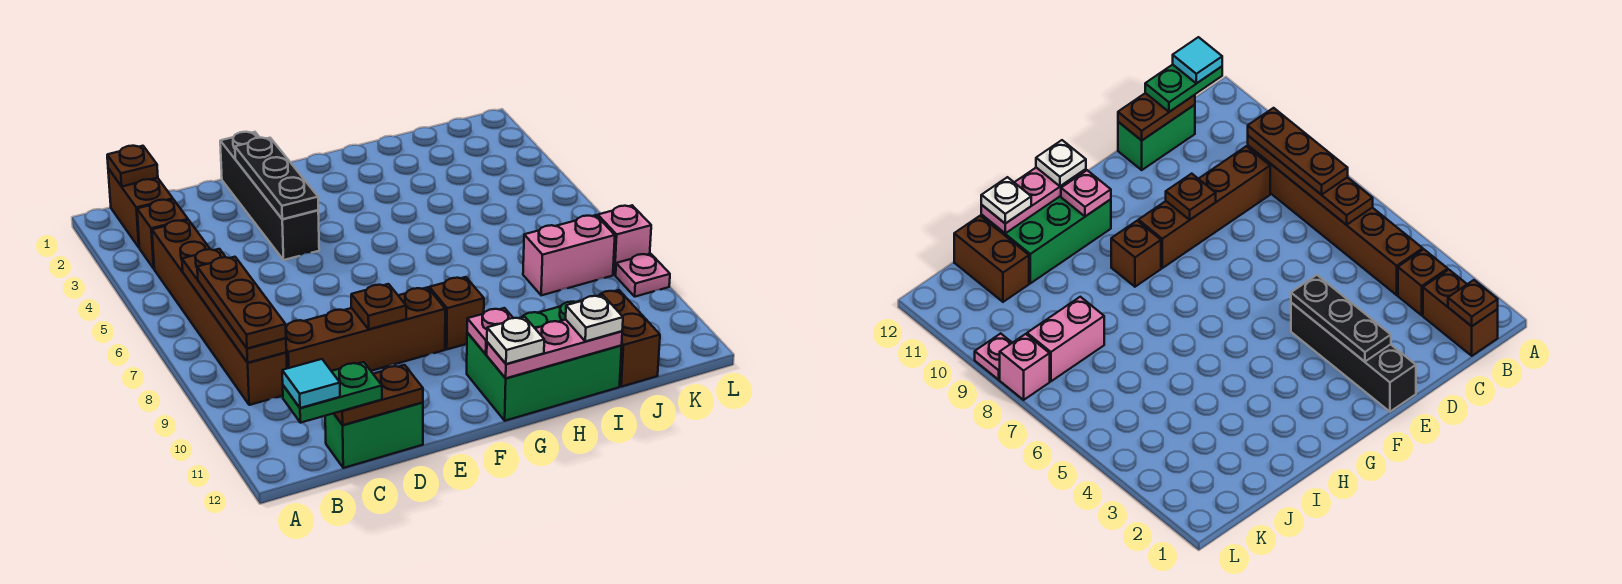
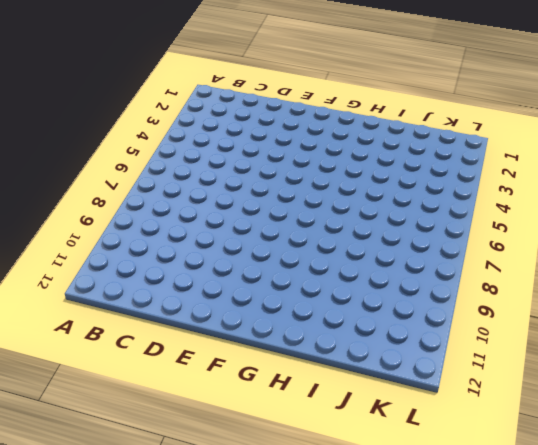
none -> brown brick B1:B2 level 1
none -> brown brick B3 level 1
none -> brown brick B4:B9 level 1

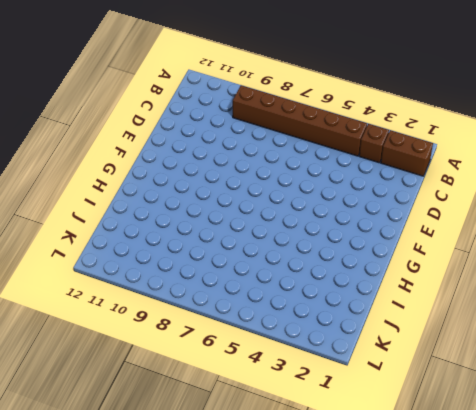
none -> brown brick C9:F9 level 1
none -> green brick C12:D12 level 1
none -> black brick E1:E4 level 1

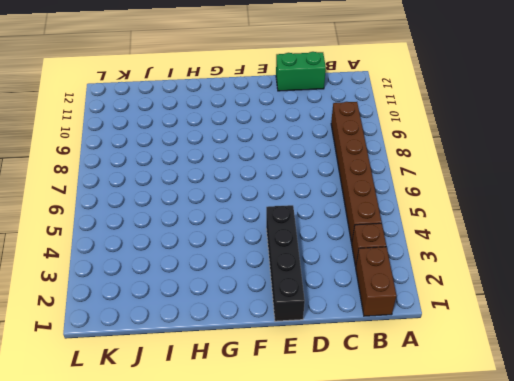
none -> brown brick C9:F9 level 1
none -> brown brick G9 level 1
none -> green brick G11:I12 level 1

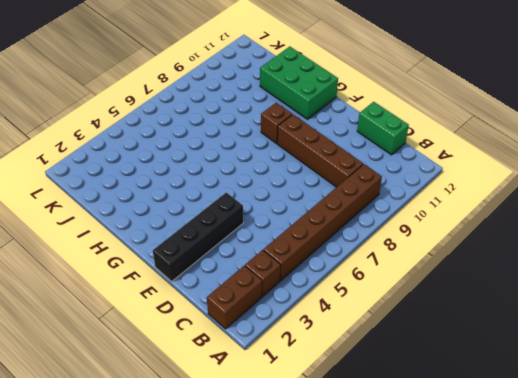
none -> pink brick J8:K8 level 1
none -> brown brick J11:J12 level 1
none -> pink brick L8 level 1

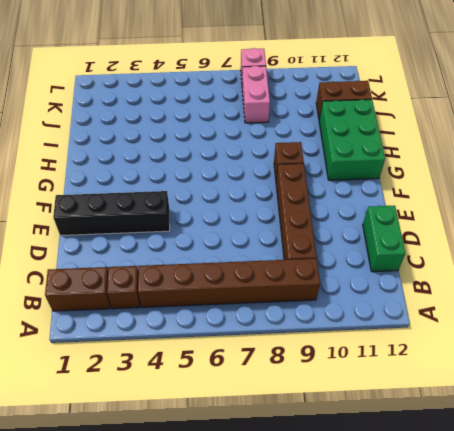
none -> pink plate L9 level 1
none -> brown plate B1 level 2
none -> brown plate B6:B9 level 2

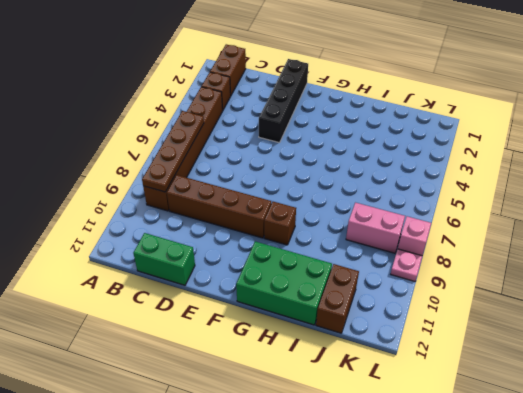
none -> brown plate B1 level 2
none -> brown plate C12:D12 level 2
none -> black plate E2:E4 level 2

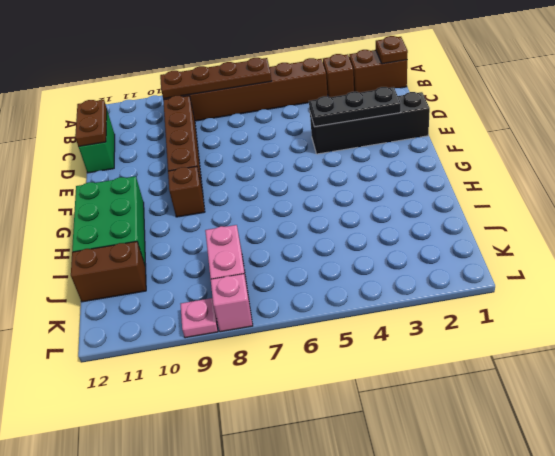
none -> brown plate E9 level 2
none -> pink plate G11 level 2
none -> pink plate G12:I12 level 2

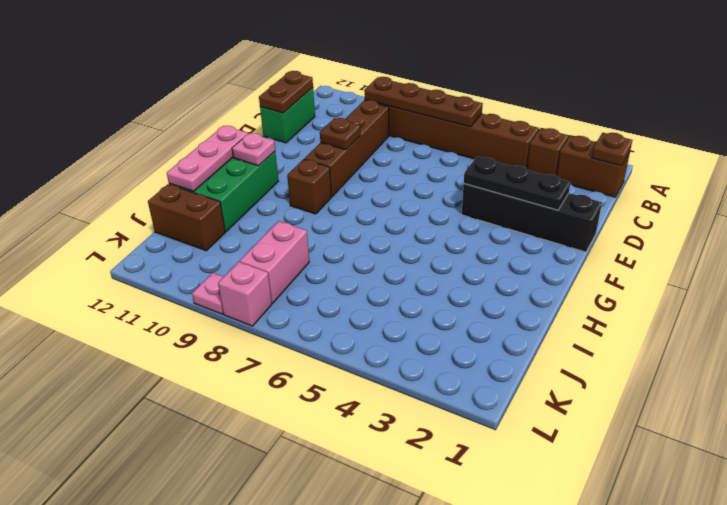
none -> brown plate B7:B9 level 3
none -> green plate B12:C12 level 3
none -> white plate G12 level 3

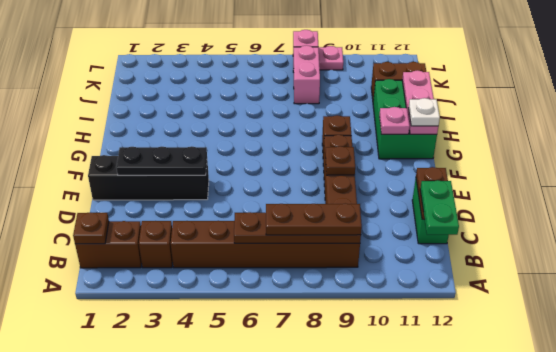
none -> white plate I12 level 3
none -> cyan tile B12 level 4

